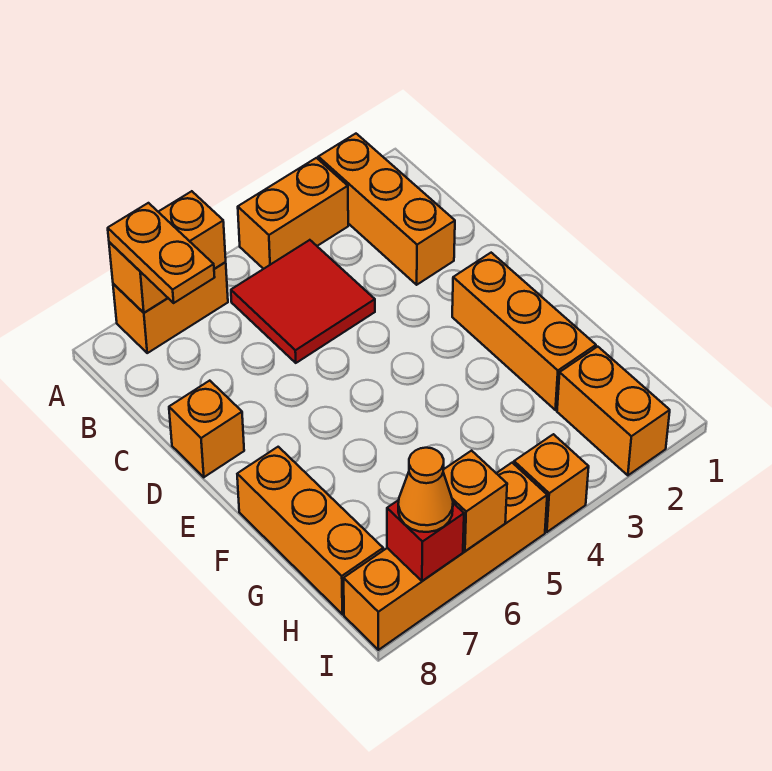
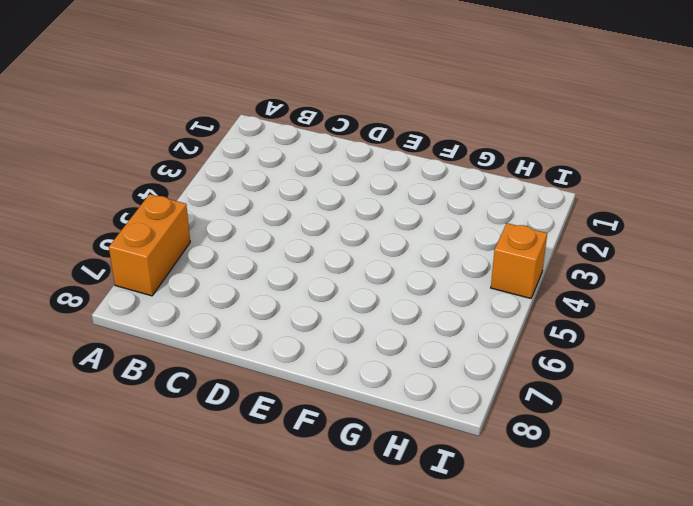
none -> orange brick A2:C2 level 1
none -> orange brick A3:A4 level 1
none -> red tile B4:C5 level 1

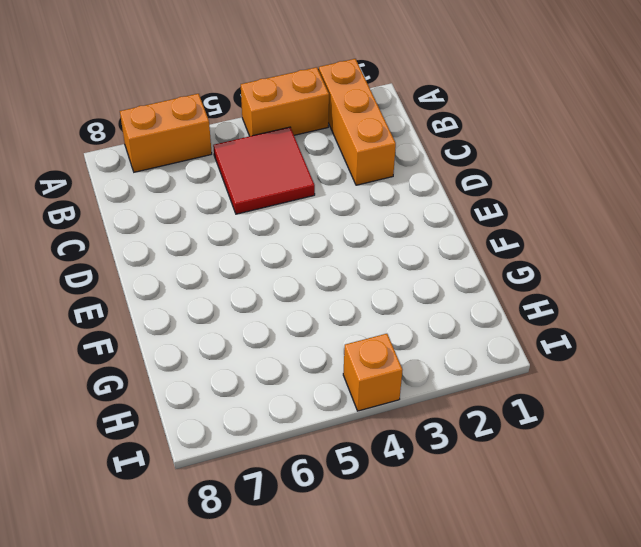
none -> orange brick D8 level 1
none -> orange brick E2:G2 level 1
none -> orange brick F8:H8 level 1

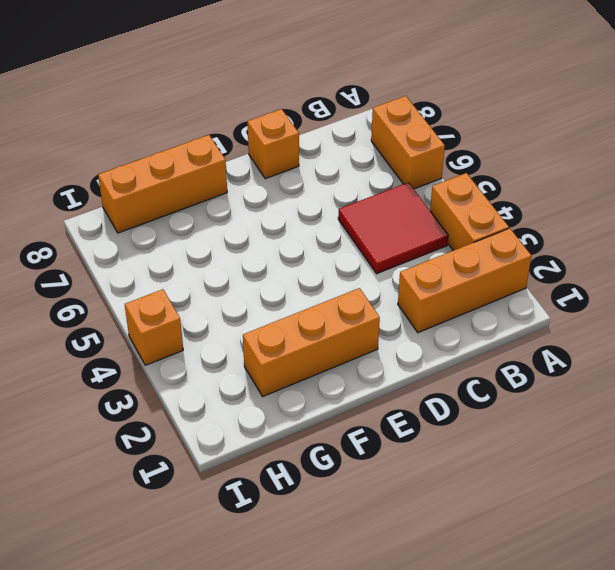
none -> orange brick H2:I2 level 1
none -> orange brick I5:I8 level 1
none -> orange brick A6:A7 level 2

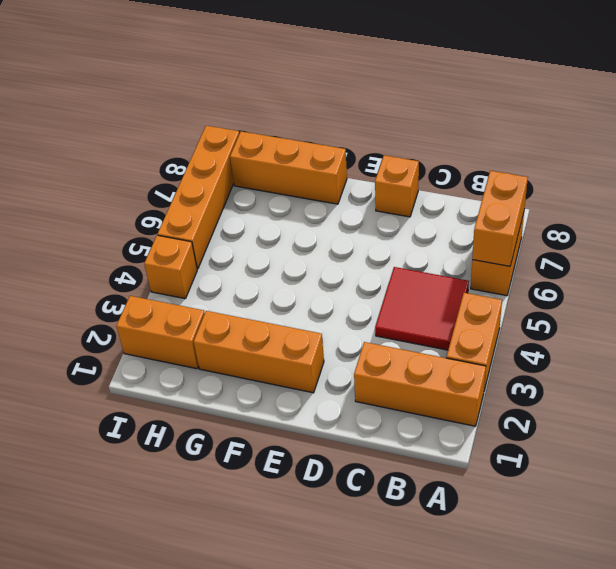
none -> orange brick I6 level 2
none -> red brick I7 level 2
none -> orange plate A7:B7 level 3

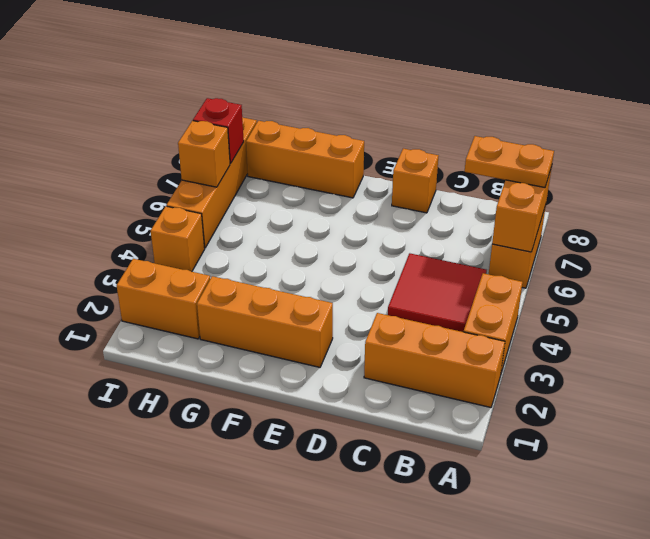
none -> orange cone I7 level 3

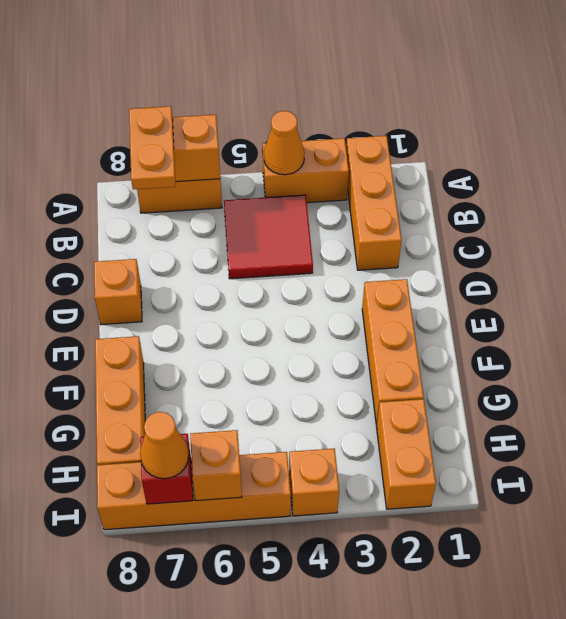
orange cone A4 level 2 -> none

